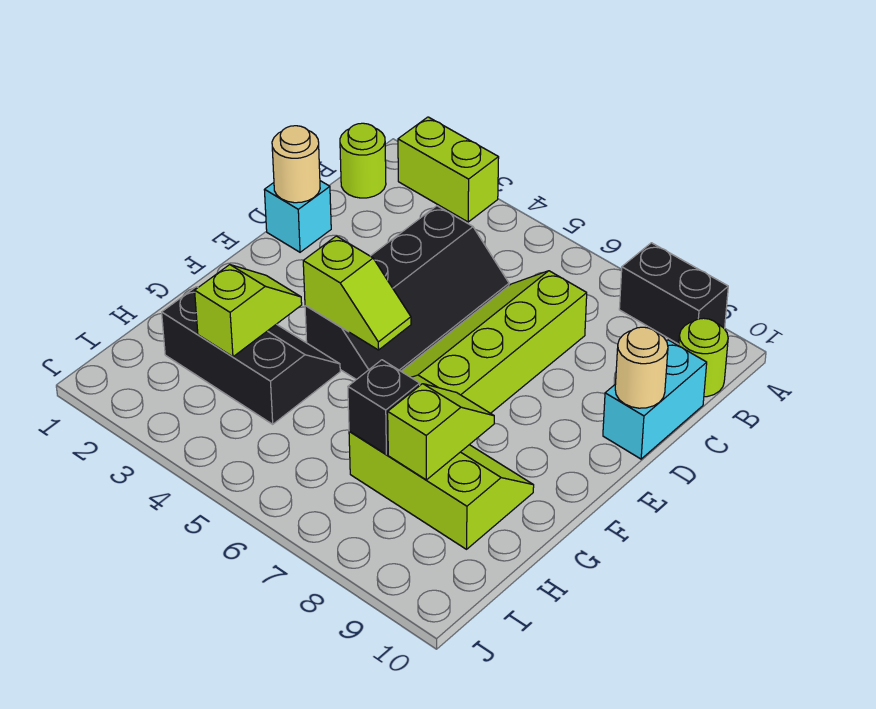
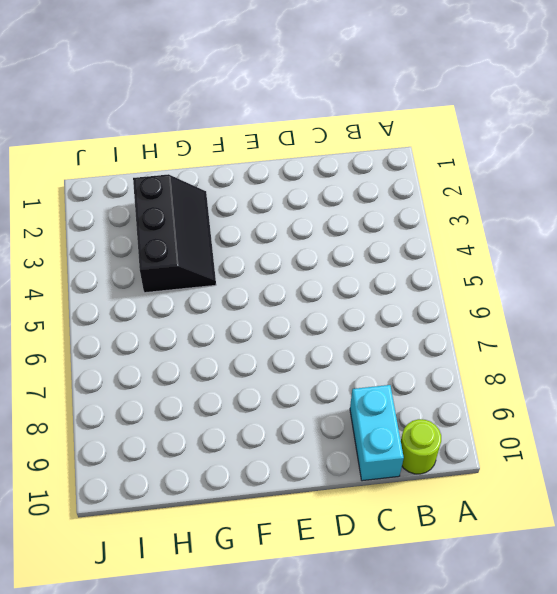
cyan brick C9:C10 level 1 -> cyan brick C10:D10 level 1
none -> lime brick A2:A3 level 1
none -> black brick A8:A9 level 1
none -> lime round brick B1 level 1

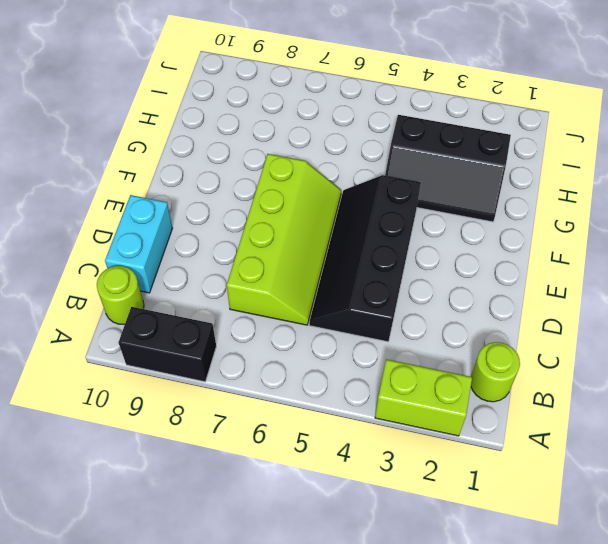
none -> cyan brick D1 level 1
none -> lime slope G7:H9 level 1 top H
none -> tan round brick D1 level 2

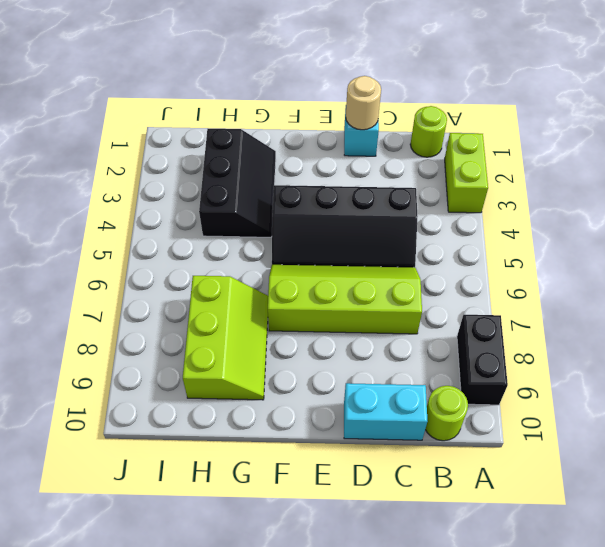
none -> tan round brick D10 level 2
none -> lime slope F4:F5 level 2 top 4
none -> lime slope G3:H3 level 2 top H

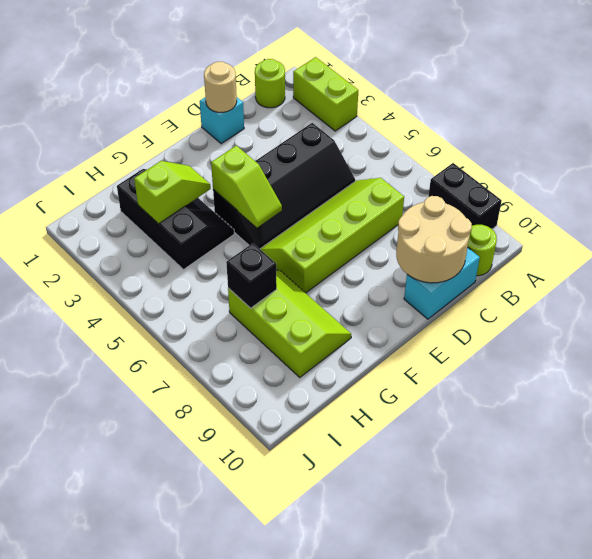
tan round brick C9:D10 level 2 -> tan round brick D10 level 2
none -> lime slope G8:H8 level 2 top H

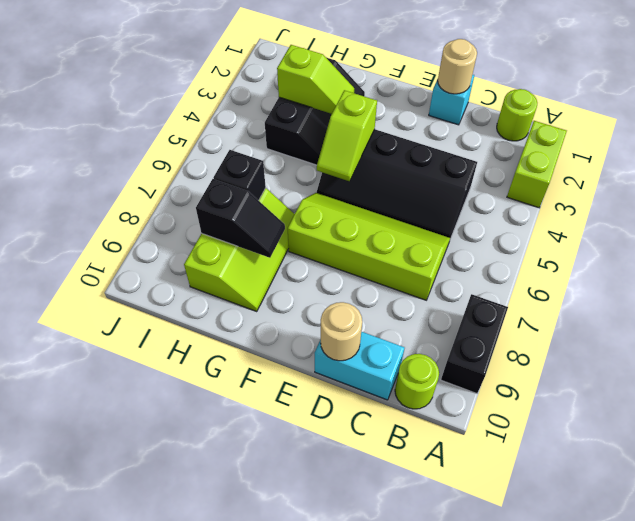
black slope G8:H8 level 2 top H -> lime slope G8:H8 level 2 top H

